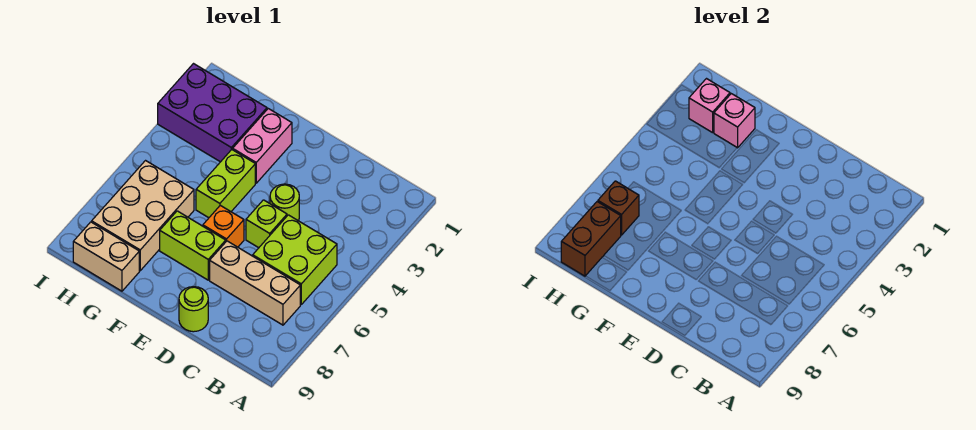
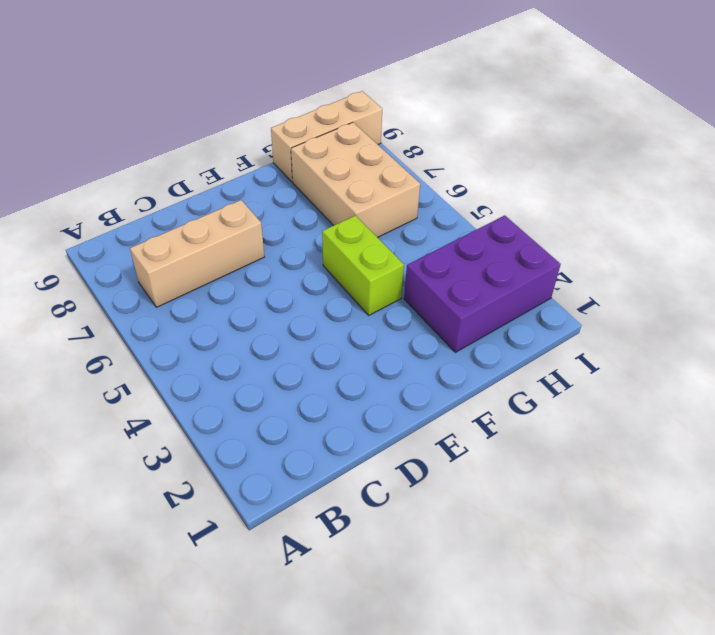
tan brick G9:I9 level 1 -> tan brick G9:H9 level 1
none -> lime brick B5:C6 level 1
none -> lime round brick D4 level 1
none -> lime brick D5 level 1

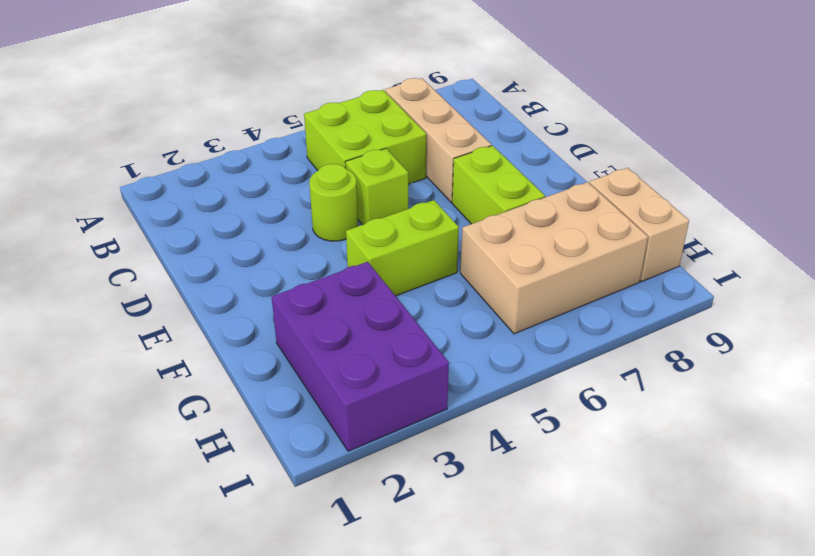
none -> lime round brick D9 level 1
none -> orange brick E6 level 1
none -> pink brick F2:F3 level 1

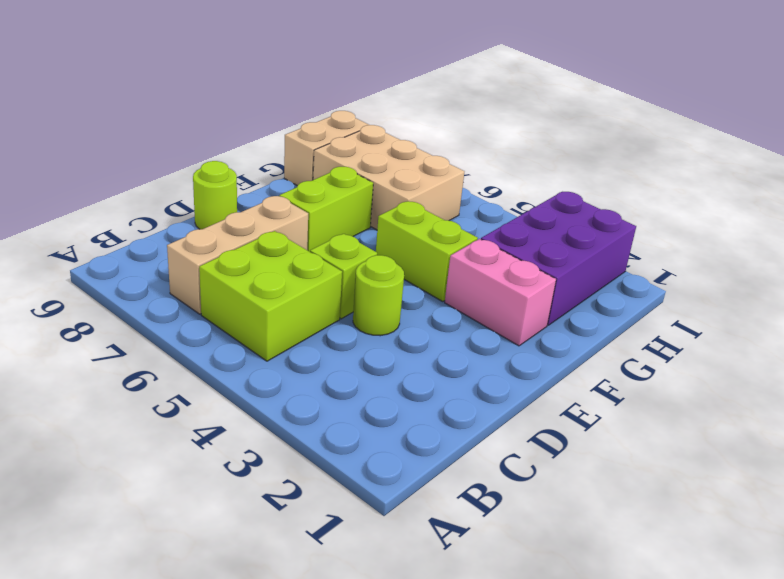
none -> orange brick E6 level 1
none -> pink brick G2 level 2
none -> pink brick H2 level 2

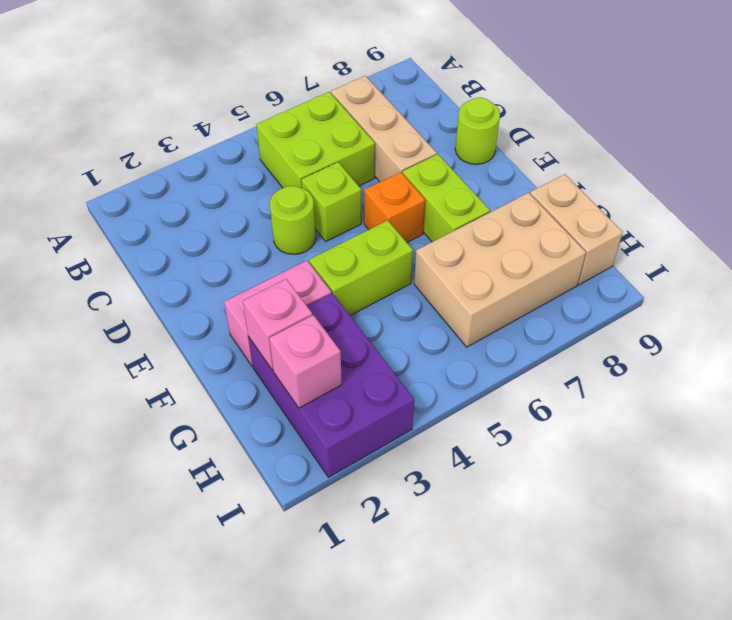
none -> brown brick H7 level 2
none -> brown brick H8:H9 level 2

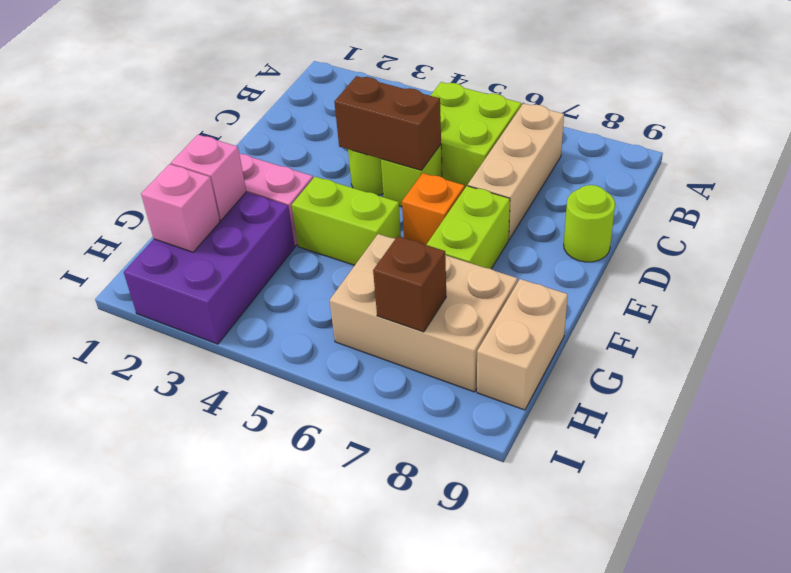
brown brick D4:D5 level 2 -> brown brick H8:H9 level 2

